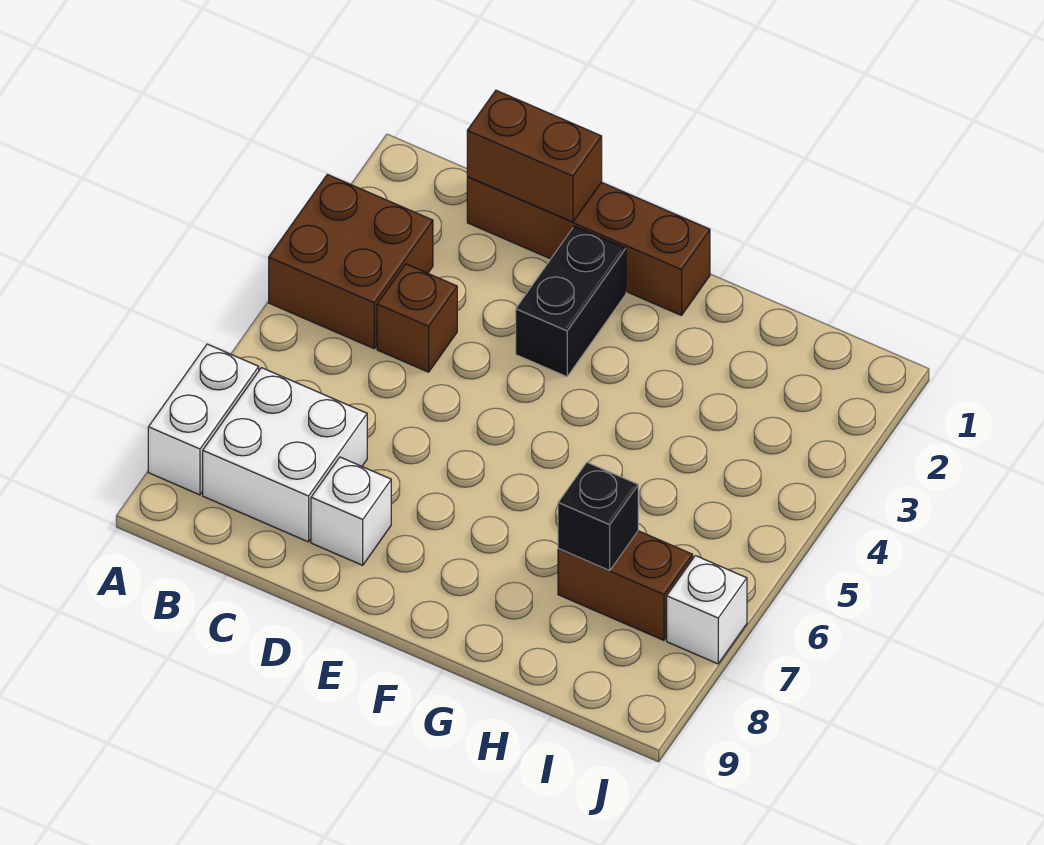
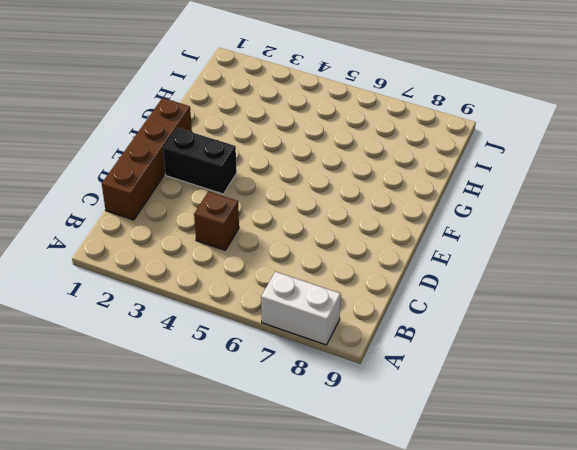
none -> brown brick A3:B4 level 1
none -> white brick B7:C8 level 1

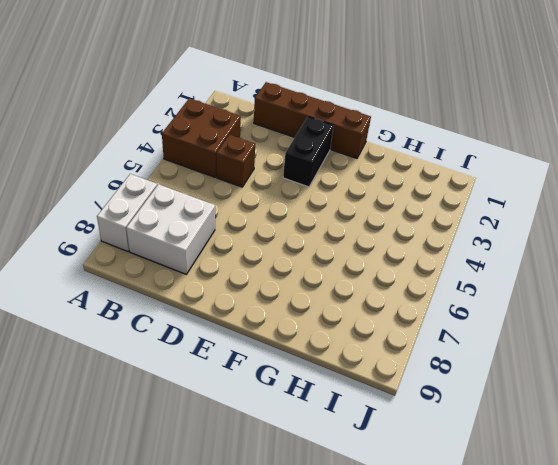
none -> white brick D8 level 1
none -> brown brick H7:I7 level 1

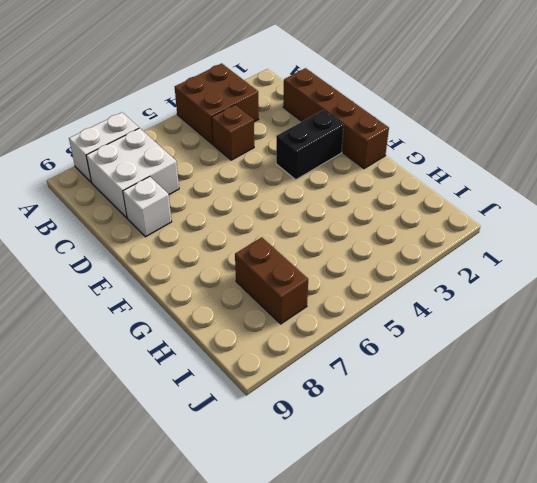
none -> white brick J7 level 1
none -> brown brick C1:D1 level 2

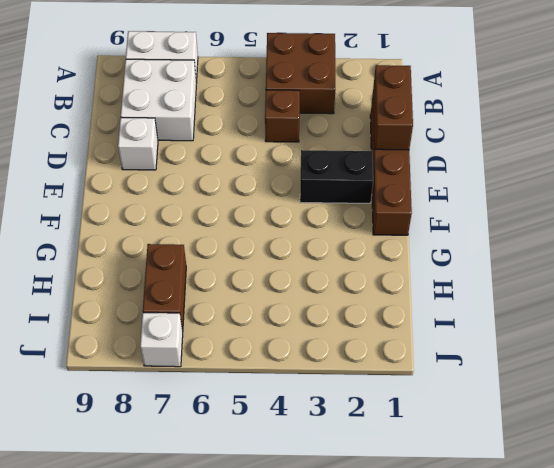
none -> black brick H7 level 2

